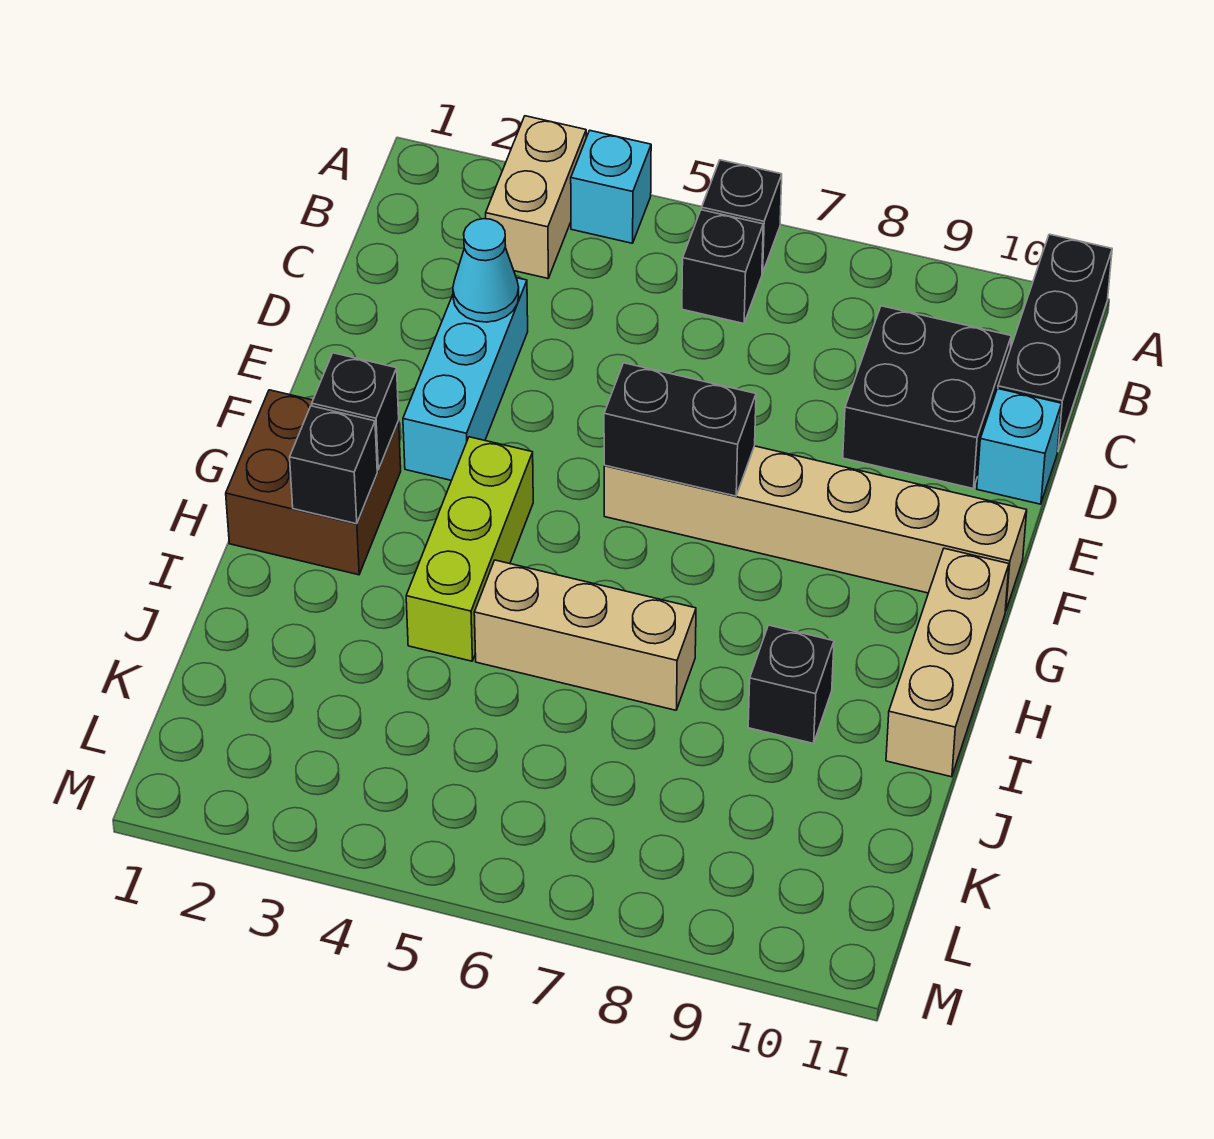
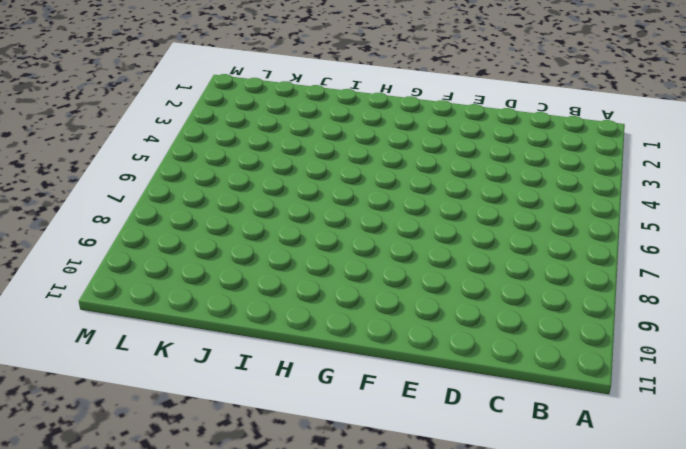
none -> tan brick A3:B3 level 1
none -> cyan brick A4 level 1
none -> black brick A6 level 1

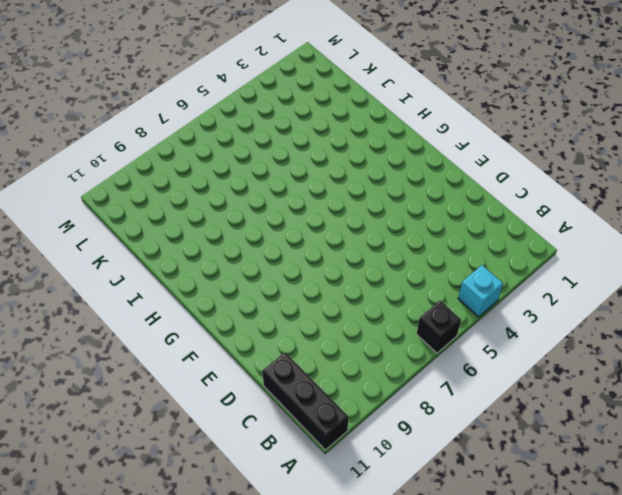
none -> tan brick A3:B3 level 1
none -> black brick B6 level 1
none -> black brick C9:D10 level 1

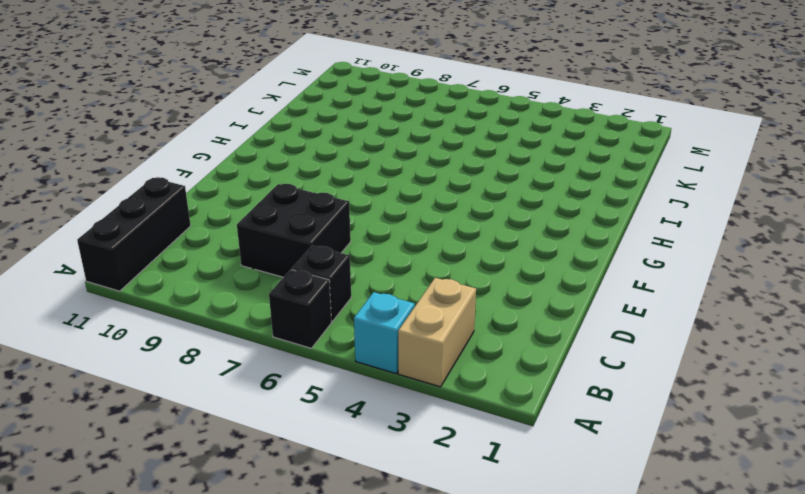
black brick C7:D8 level 1 -> black brick C9:D10 level 1
none -> cyan brick D3:F3 level 1
none -> cyan brick D11 level 1
none -> tan brick F6:F11 level 1

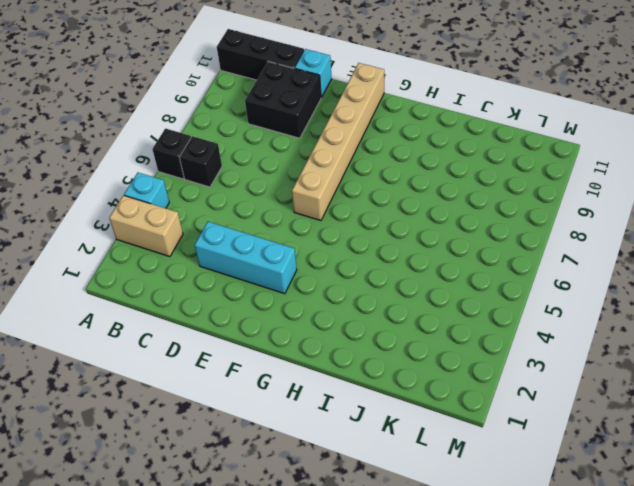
none -> brown brick G1:H2 level 1
none -> lime brick G4:I4 level 1
none -> tan brick G11:I11 level 1

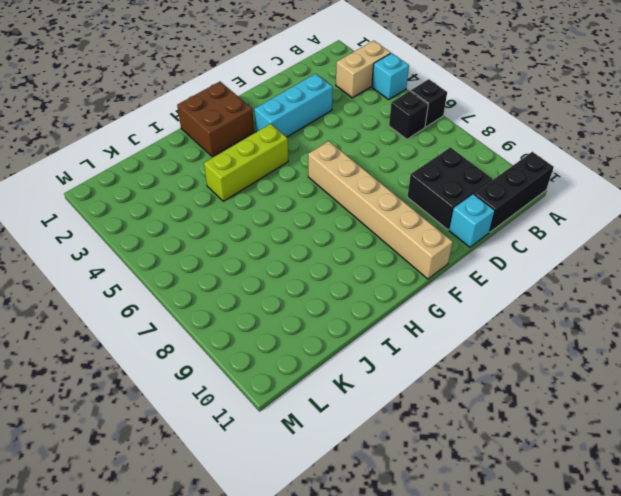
none -> tan brick G11:I11 level 1
none -> tan brick I5:I7 level 1
none -> black brick I9 level 1

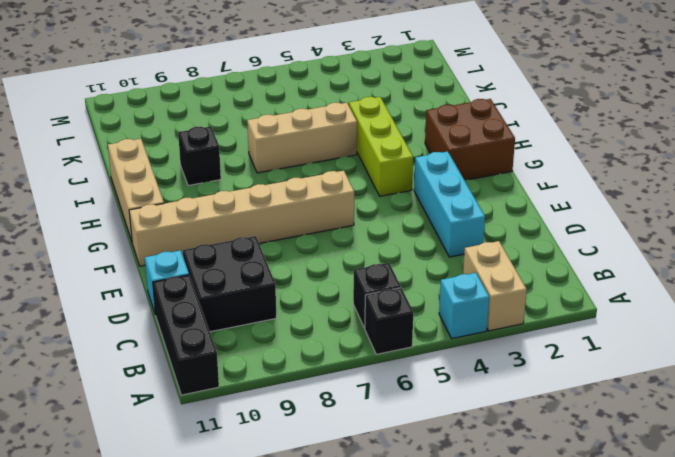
none -> cyan cone D3 level 2
none -> black brick F6:F7 level 2
none -> black brick G2 level 2

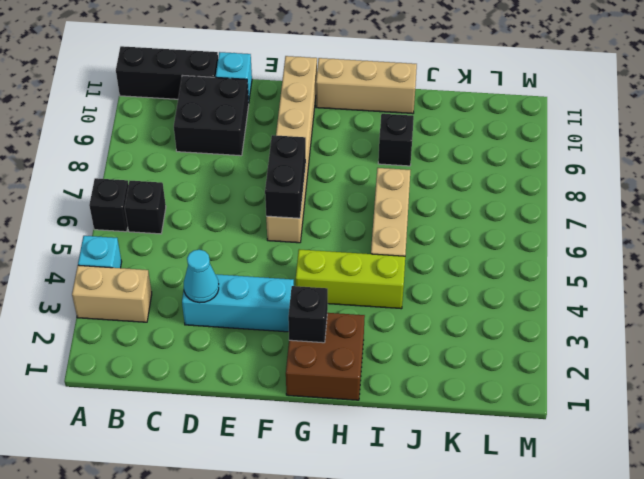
none -> black brick H2 level 2

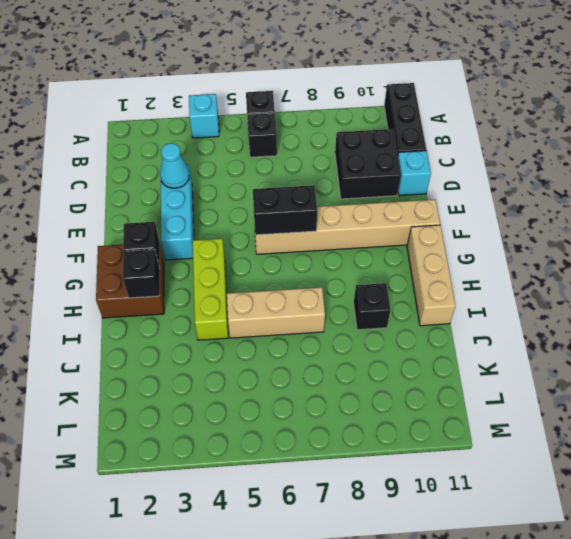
none -> tan brick A3:B3 level 1

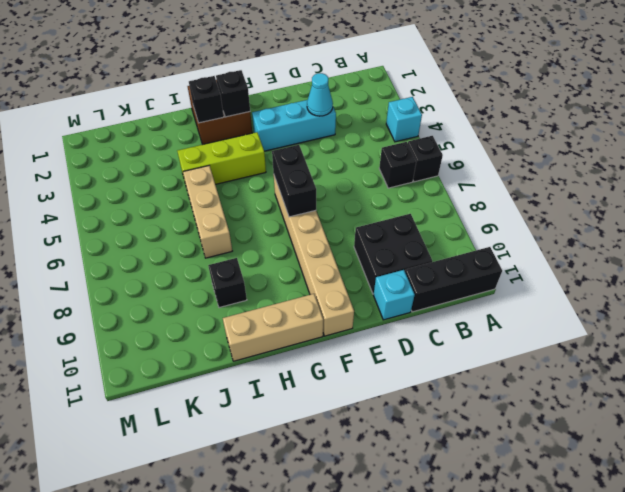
none -> tan brick A3:B3 level 1

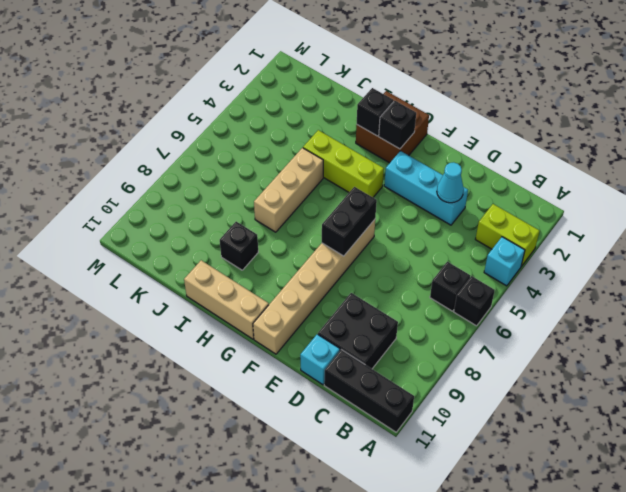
lime brick A3:B3 level 1 -> tan brick A3:B3 level 1

